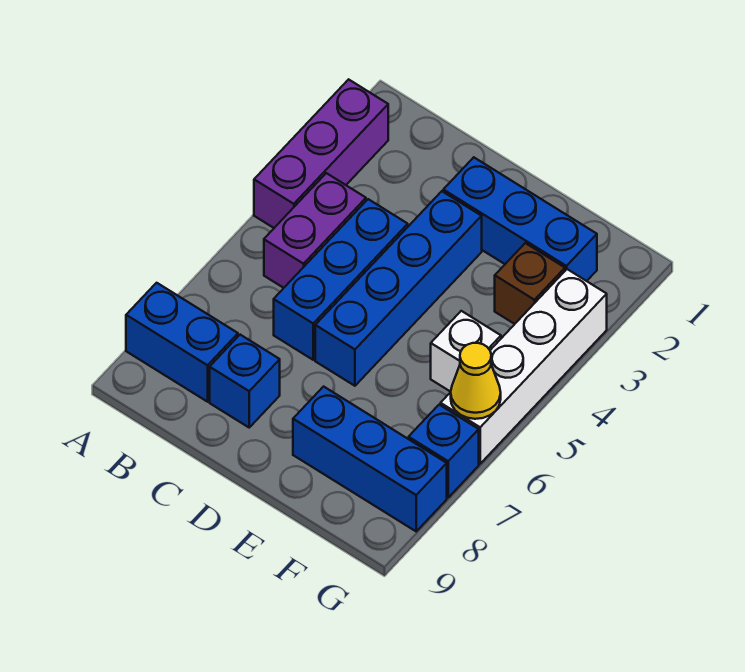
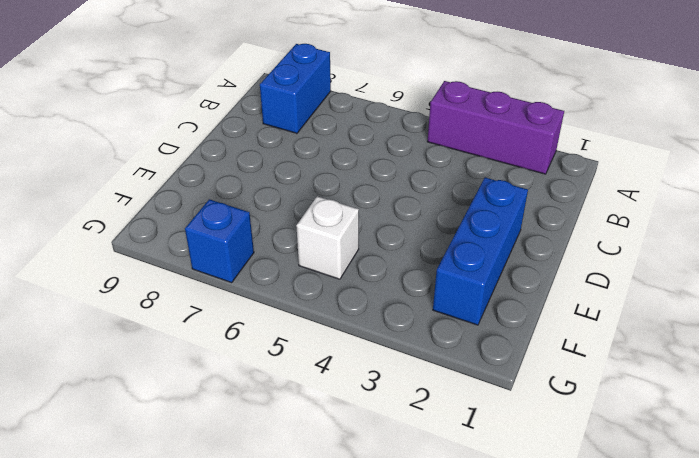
none -> purple brick B4:B5 level 1
none -> blue brick C4:C6 level 1
none -> blue brick C8 level 1

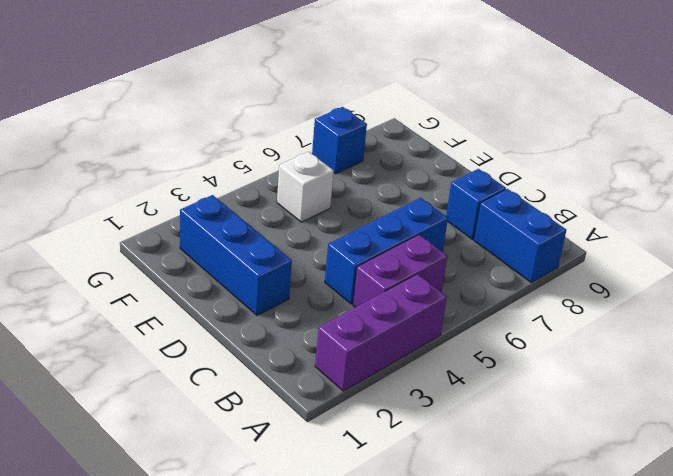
none -> blue brick D3:D6 level 1
none -> blue brick E8:G8 level 1
none -> brown brick F3 level 1

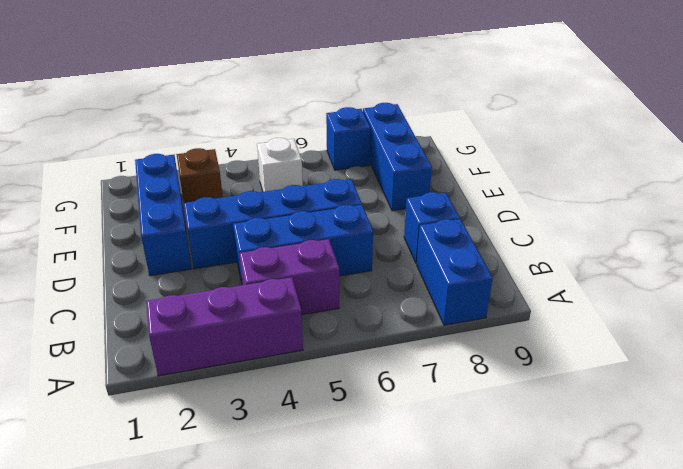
none -> white brick G3:G6 level 1
none -> yellow cone G6 level 2

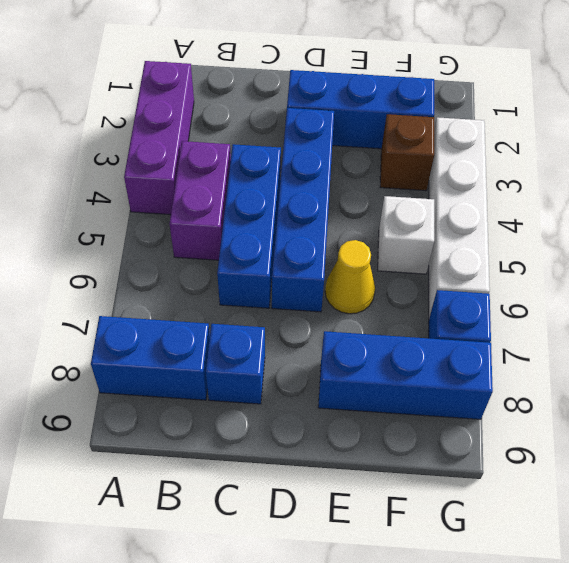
yellow cone E6 level 1 -> yellow cone G6 level 2

